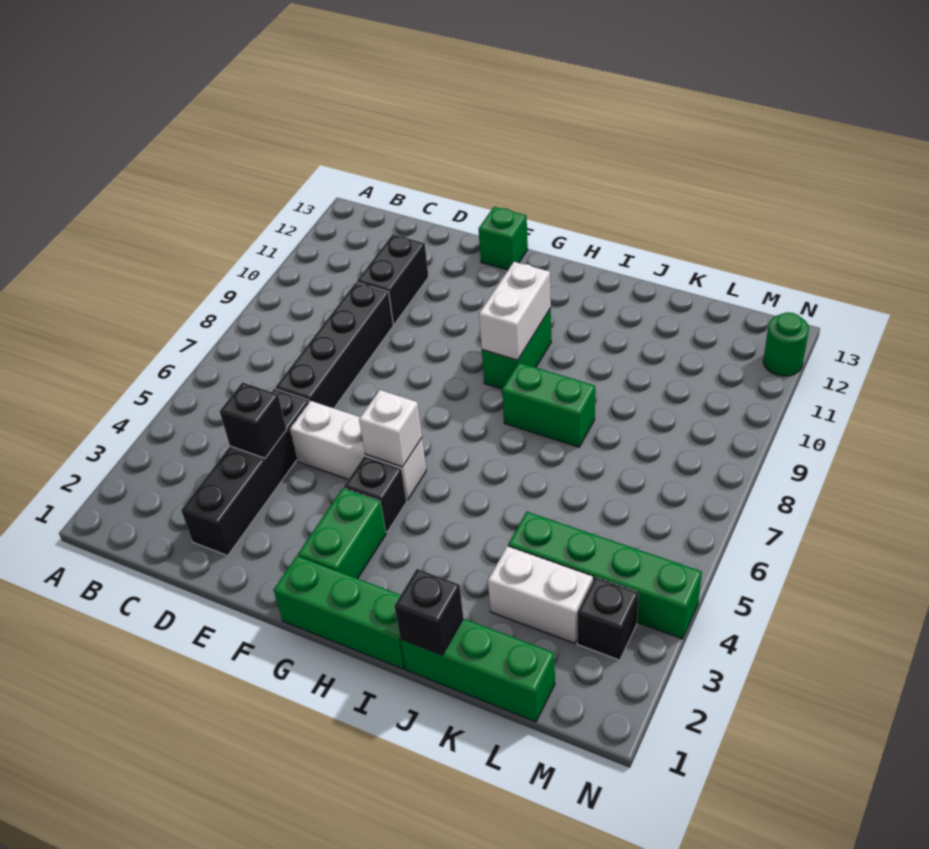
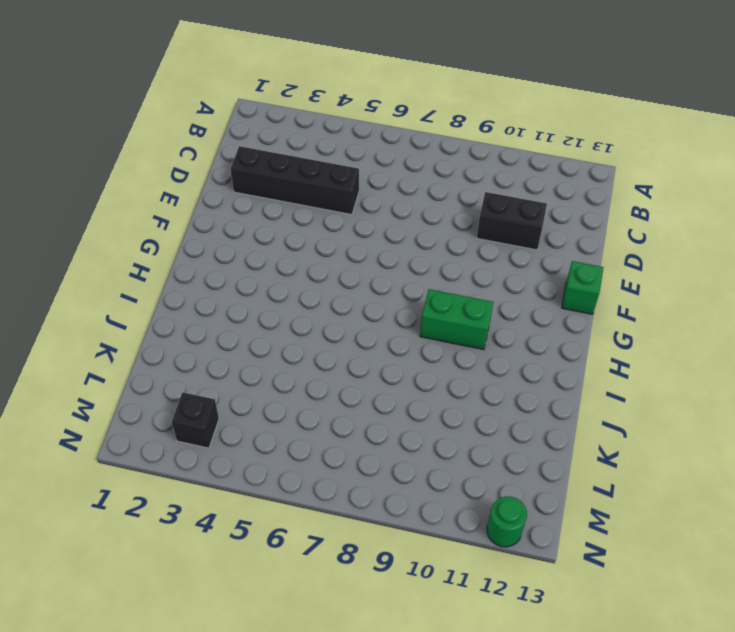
none -> black brick D6:D9 level 1
none -> white brick E5:G5 level 1
none -> green brick G1:I1 level 1

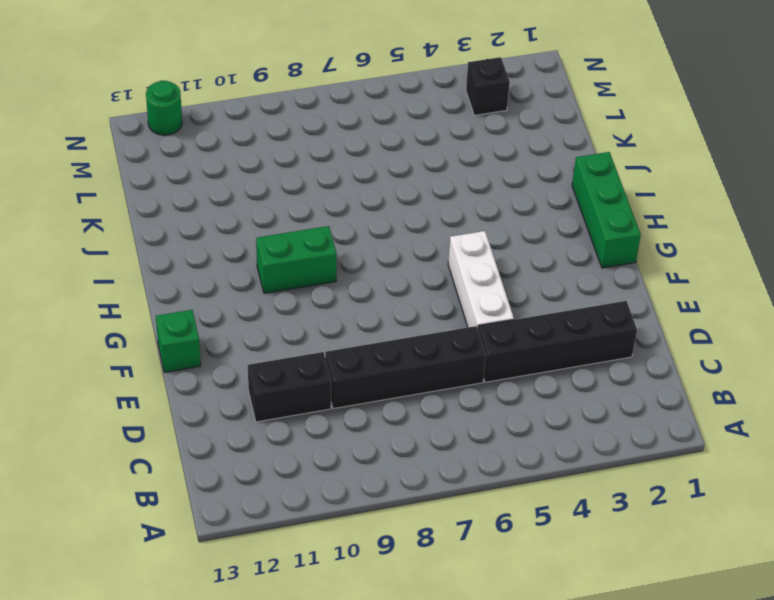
none -> green brick G2:G3 level 1
none -> black brick G4 level 1
none -> green brick I8:J8 level 1

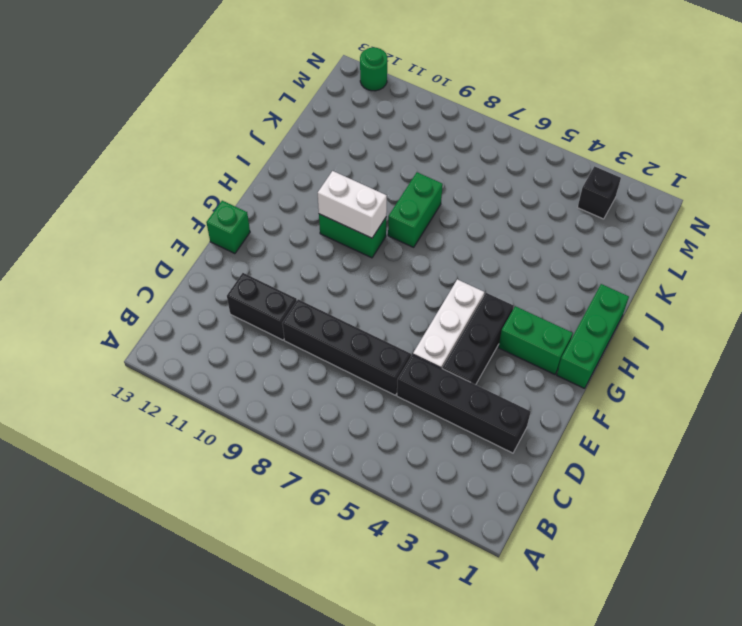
black brick E4:G4 level 1 -> black brick G4 level 1
none -> green brick J1:L1 level 1
none -> white brick K3:L3 level 1
none -> green brick K4:N4 level 1

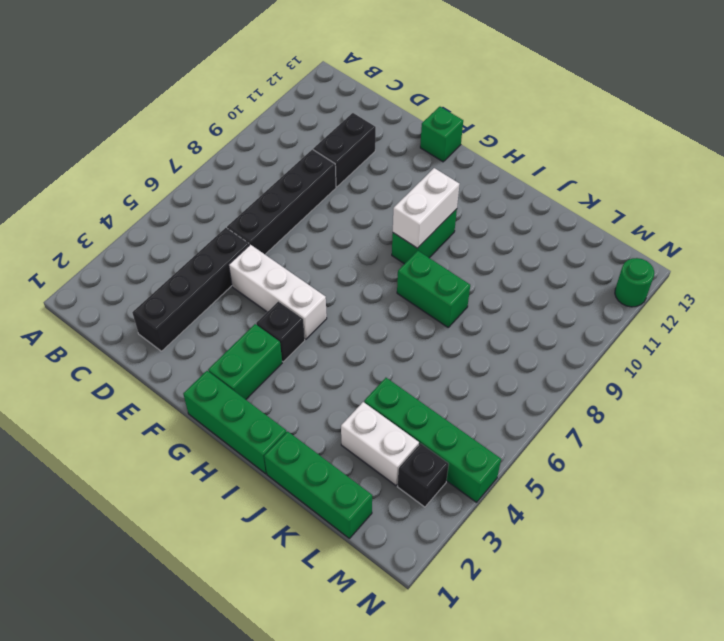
none -> black brick D4 level 2
none -> white brick G5 level 2
none -> black brick J1 level 2

